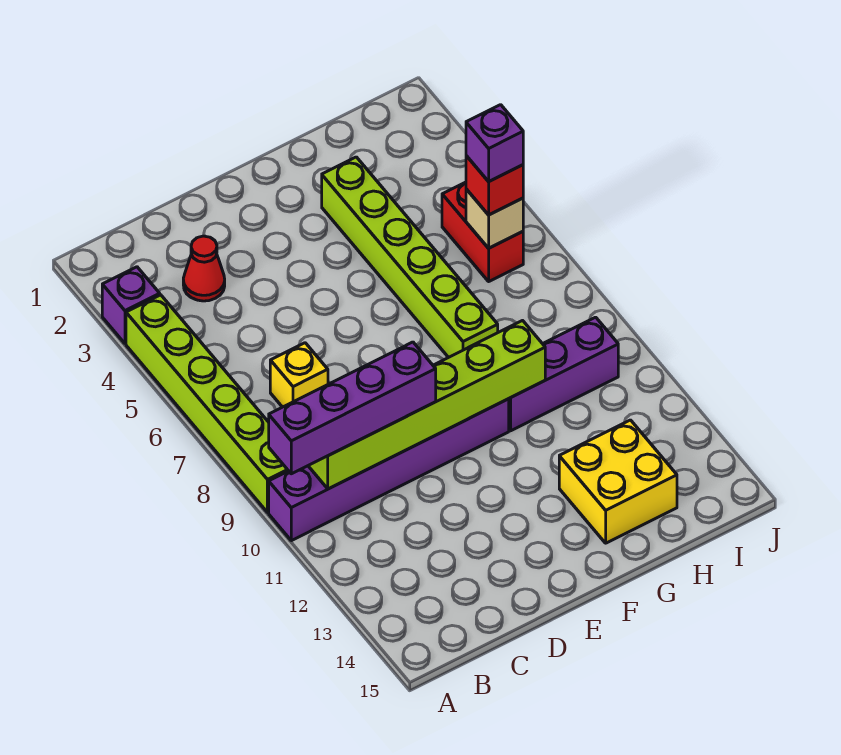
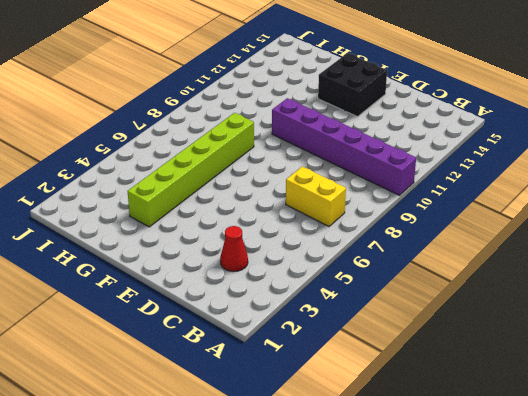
yellow brick B7:C7 level 1 -> yellow brick C7 level 1
black brick E13:F14 level 1 -> none
none -> purple brick A3 level 1
none -> lime brick A4:A9 level 1
none -> purple brick G10:I10 level 1

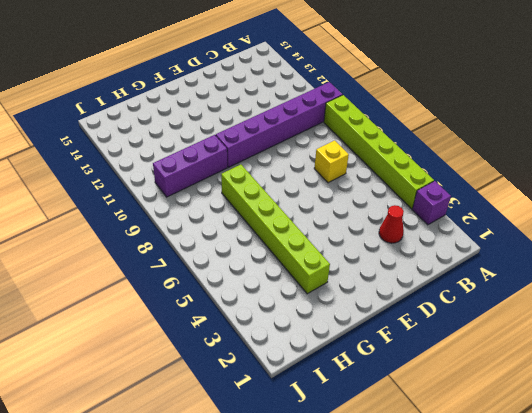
none -> yellow brick G13:H14 level 1
none -> red brick I5:I6 level 1
none -> lime brick B10:G10 level 2

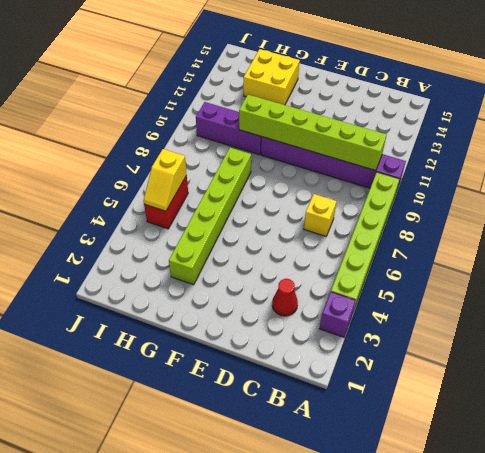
yellow slope I5:I6 level 2 top 6 -> tan brick I6 level 2
none -> purple brick A10:D10 level 3
none -> red brick I6 level 3
none -> purple brick I6 level 4

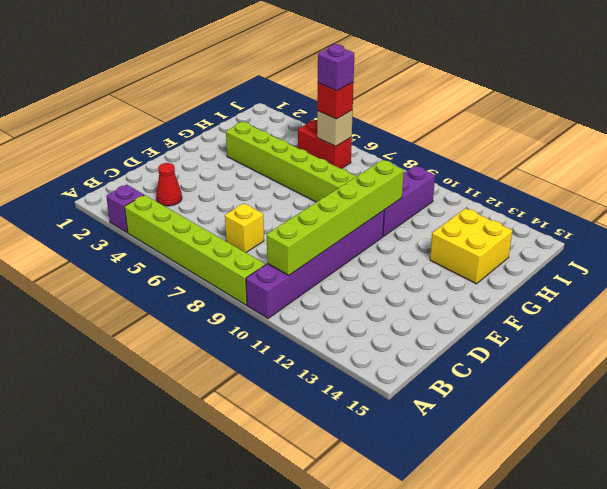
none -> purple brick A10:D10 level 3

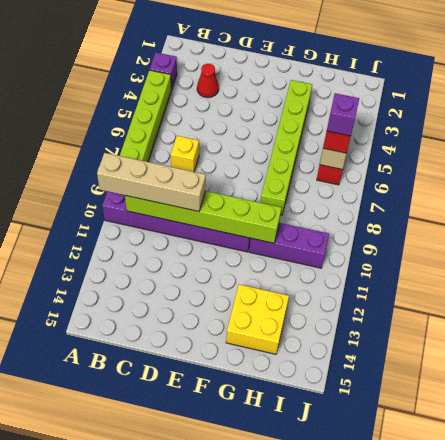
tan brick A10:D10 level 3 -> purple brick A10:D10 level 3

